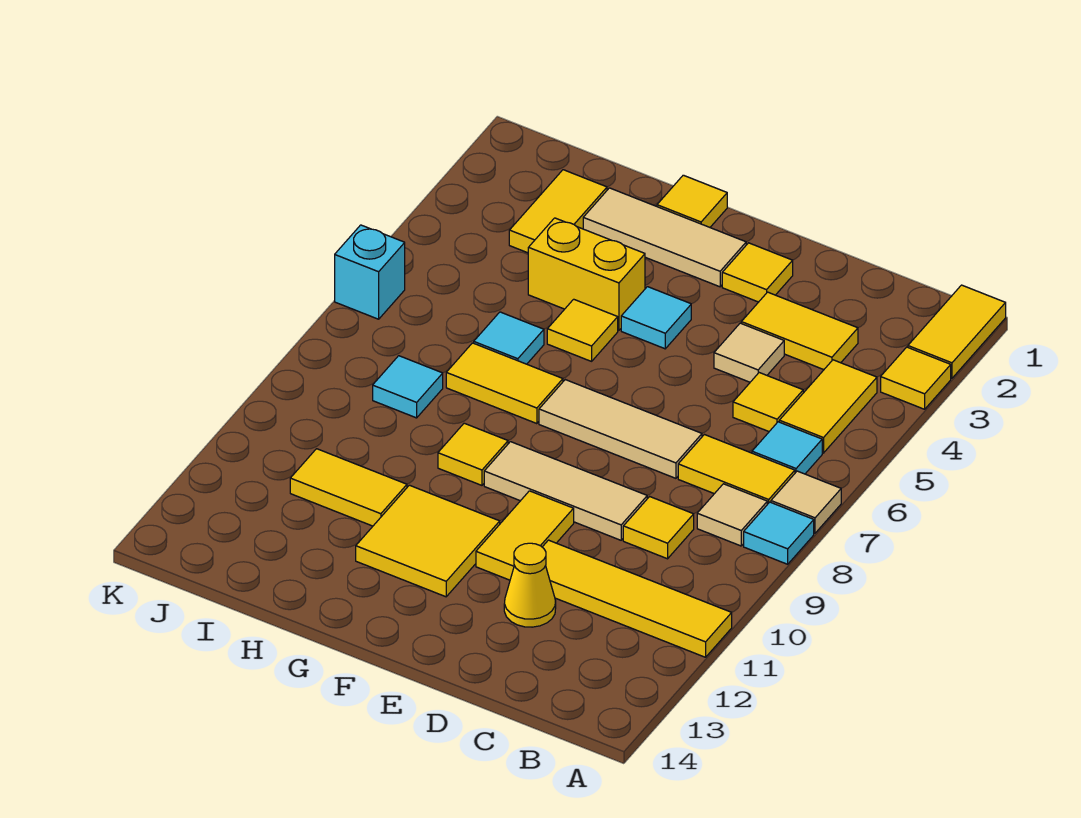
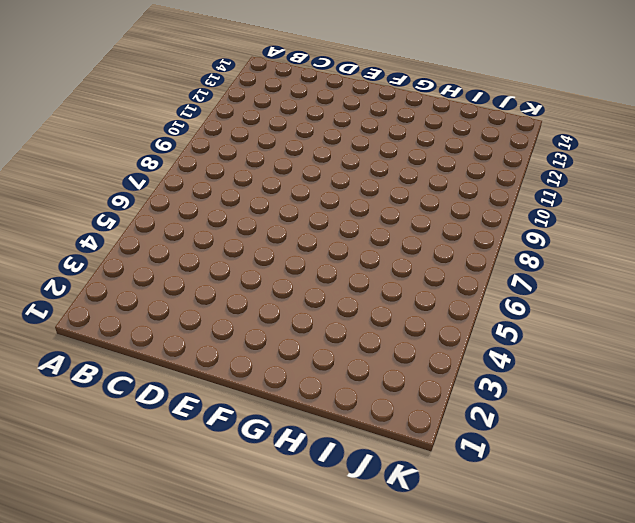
none -> yellow tile A1:A2 level 1
none -> yellow tile A3 level 1
none -> tan tile A7 level 1
none -> cyan tile A8 level 1

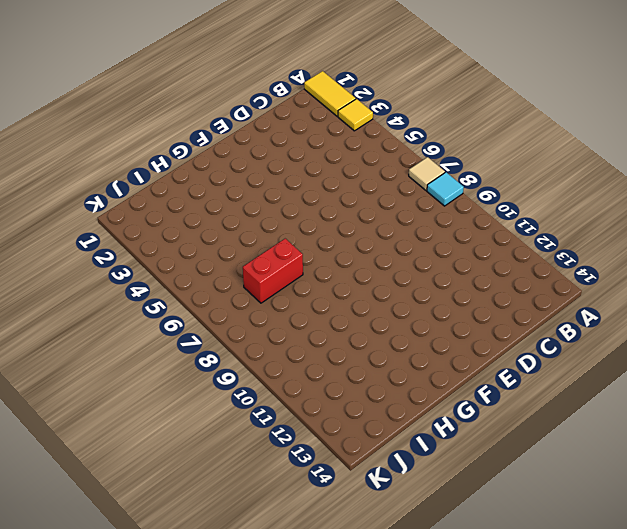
red brick H7:I7 level 1 -> yellow tile G7:H7 level 1
none -> yellow tile A11:D11 level 1
none -> yellow tile B4:B5 level 1
none -> cyan tile B6 level 1
none -> yellow tile B7:C7 level 1

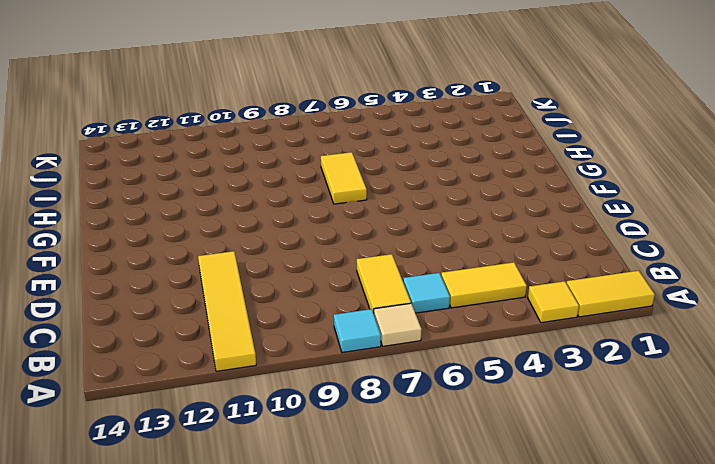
none -> tan tile B8 level 1
none -> yellow tile C3:D3 level 1
none -> yellow tile C5 level 1
none -> yellow tile C9 level 1

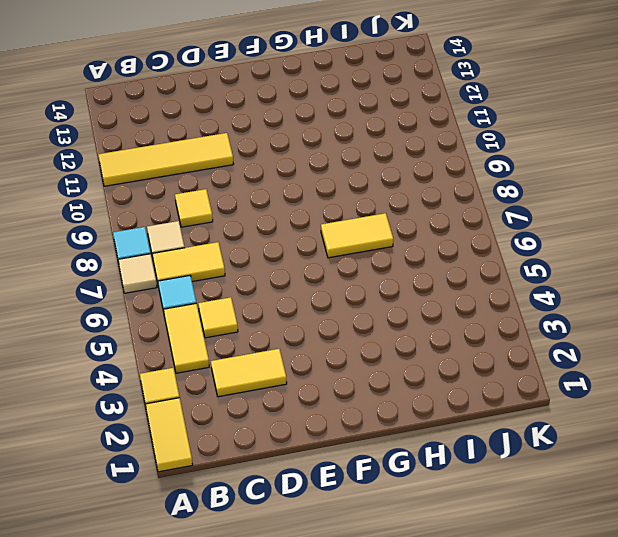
none -> tan tile D4 level 1
none -> tan tile D7:F7 level 1
none -> tan tile D9:F9 level 1
none -> yellow cone D12 level 1

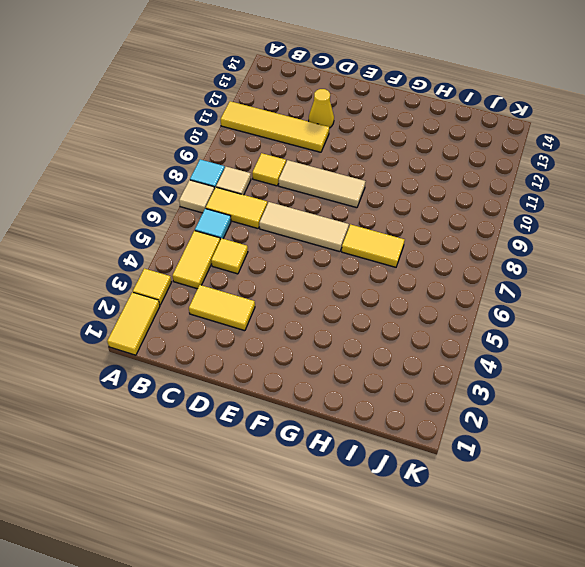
none -> tan tile D4 level 1
none -> yellow tile E2 level 1
none -> yellow tile E10:E11 level 1
none -> tan tile F2:H2 level 1

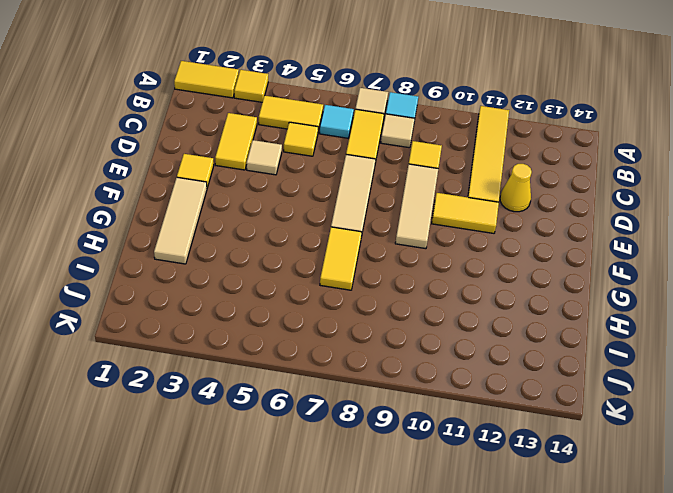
none -> cyan tile F4 level 1
none -> yellow tile F11:G12 level 1
none -> yellow tile G1 level 1
none -> yellow brick G4:H4 level 1

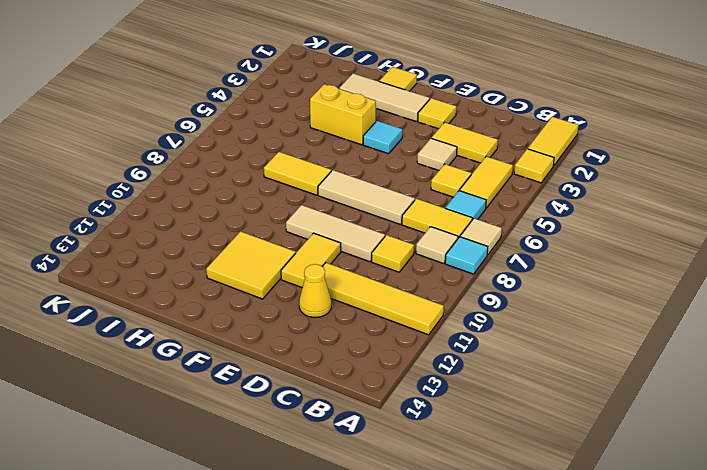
none -> yellow tile G5 level 1
none -> yellow tile G9 level 1
none -> cyan tile H6 level 1
none -> yellow tile H11:I11 level 1

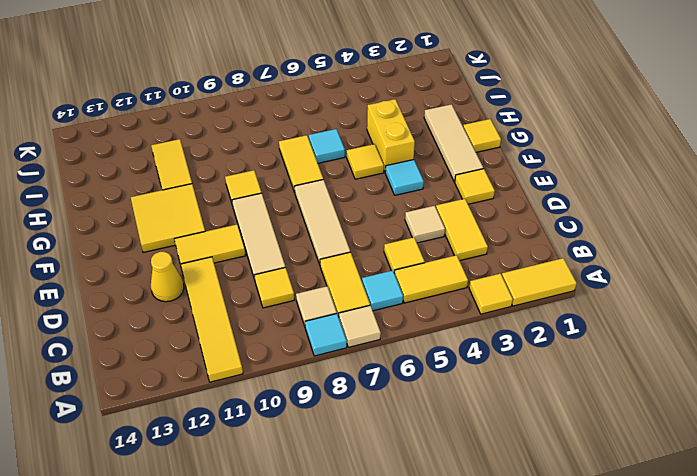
none -> yellow tile I2:I3 level 1
none -> cyan tile I8 level 1
none -> cyan brick K6 level 1

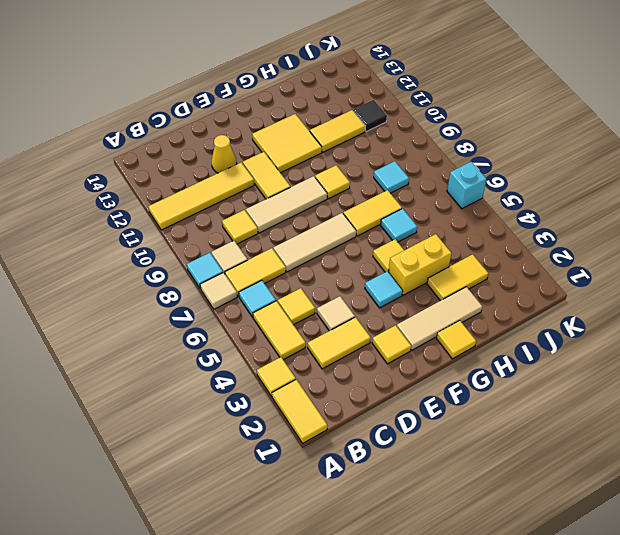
yellow tile H3:I3 level 1 -> yellow tile I2:I3 level 1
black tile J11 level 1 -> none

